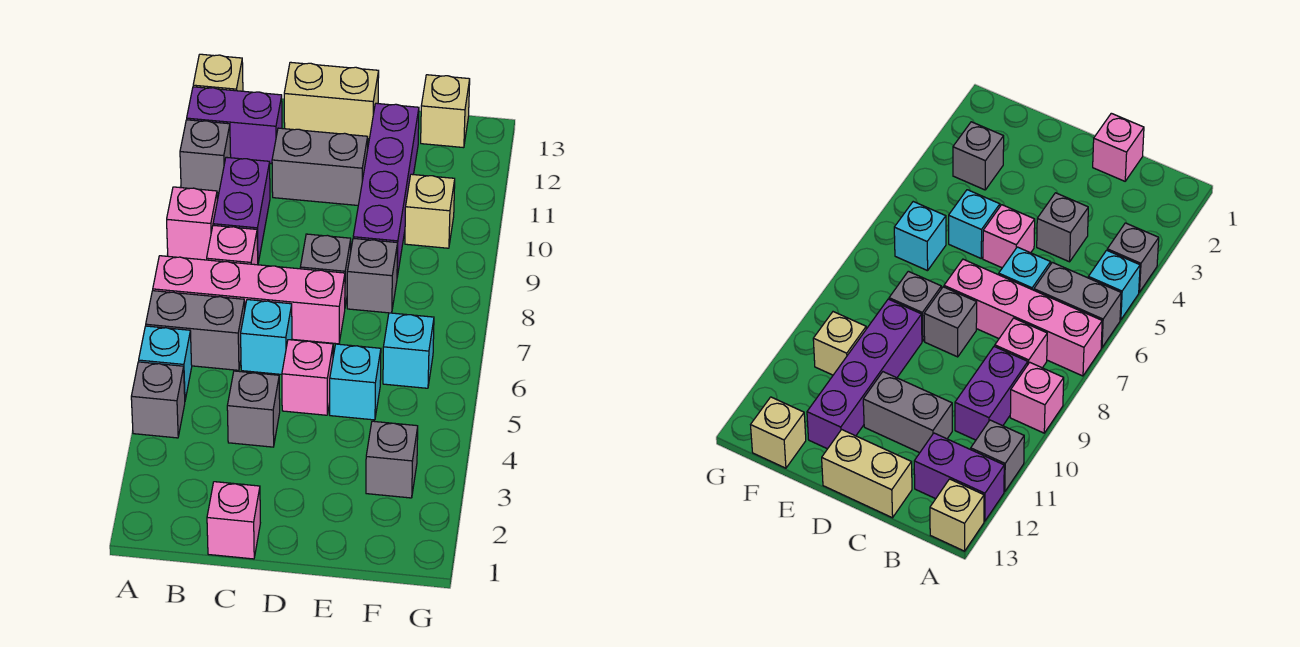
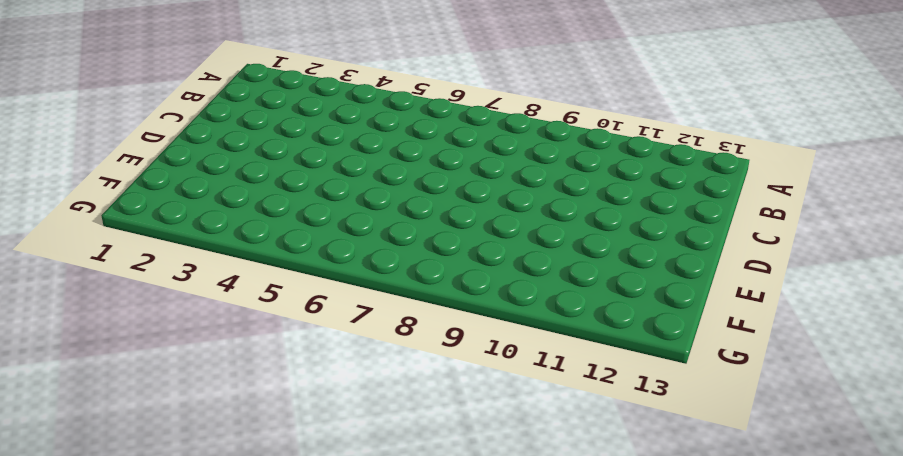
none -> grey brick A4 level 1
none -> cyan brick A5 level 1
none -> grey brick A6:B6 level 1

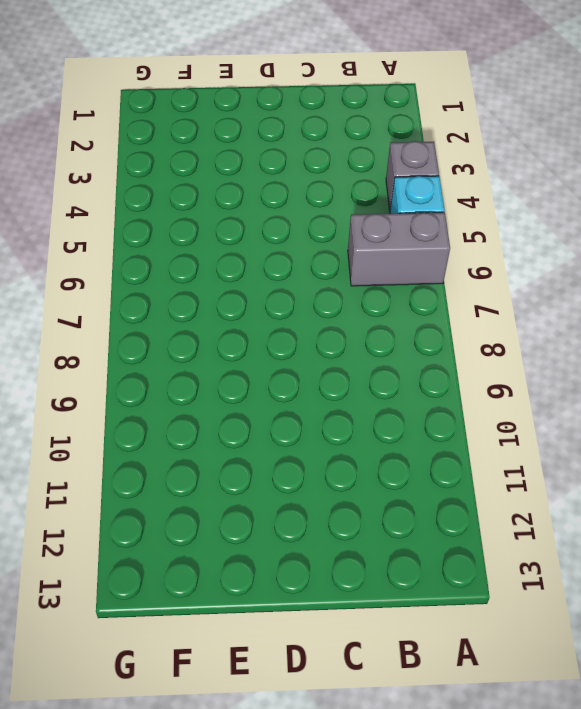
none -> pink brick A7:D7 level 1
none -> pink brick A9 level 1
none -> grey brick A11 level 1

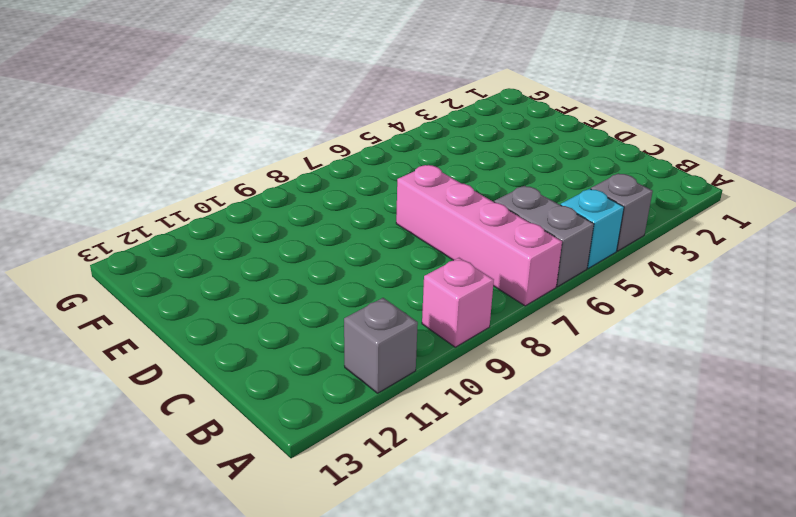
none -> purple brick A12:B12 level 1
none -> tan brick A13 level 1
none -> pink brick B8 level 1

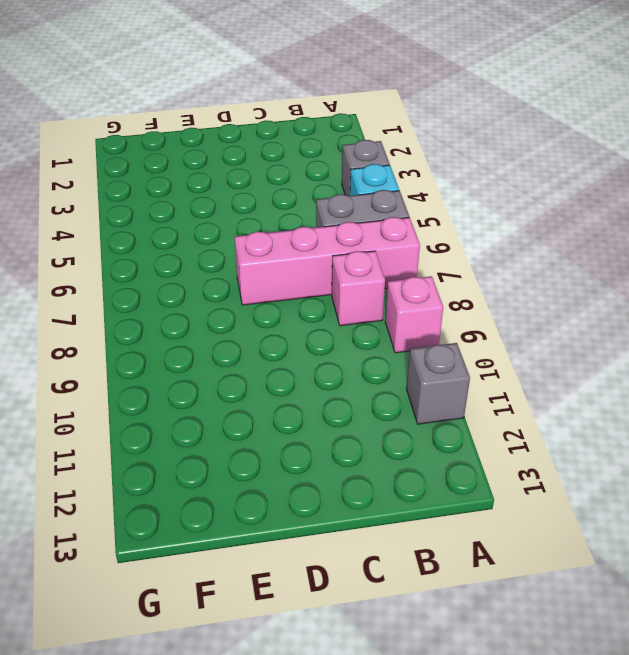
none -> purple brick A12:B12 level 1
none -> tan brick A13 level 1
none -> purple brick B9:B10 level 1

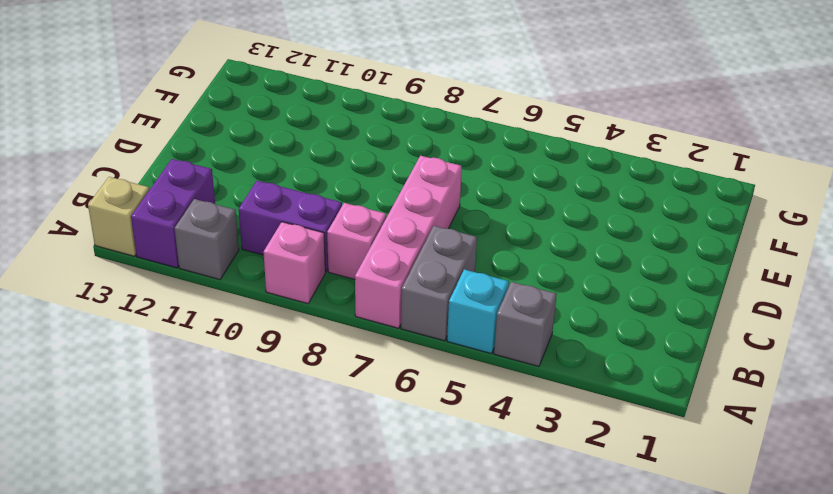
none -> pink brick C1 level 1
none -> grey brick C4 level 1
none -> cyan brick C6 level 1

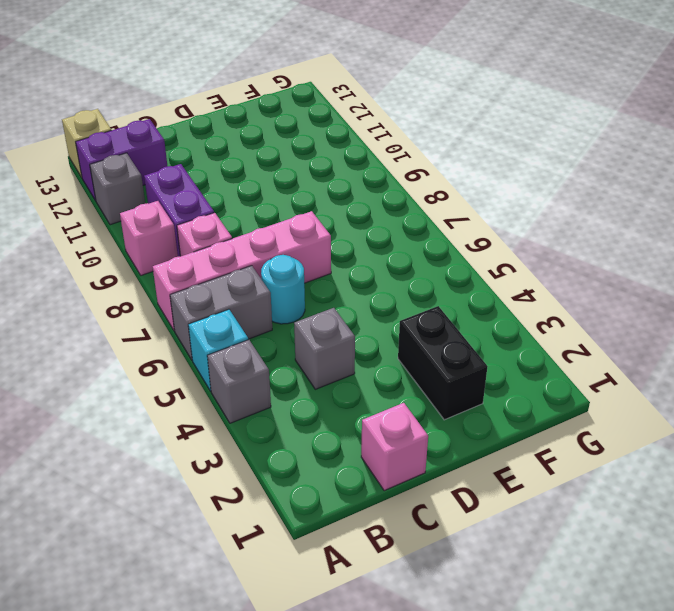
cyan round brick C6 level 1 -> cyan brick C6 level 1
black brick E2:E3 level 1 -> none
none -> grey brick C11:D11 level 1
none -> tan brick C13:D13 level 1
none -> pink brick D5 level 1

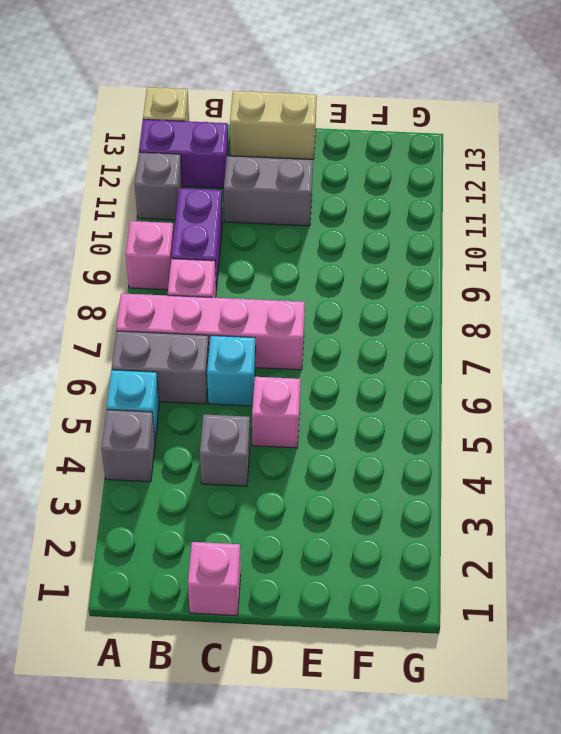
none -> grey brick D8 level 1
none -> cyan brick E5 level 1
none -> grey brick E8 level 1

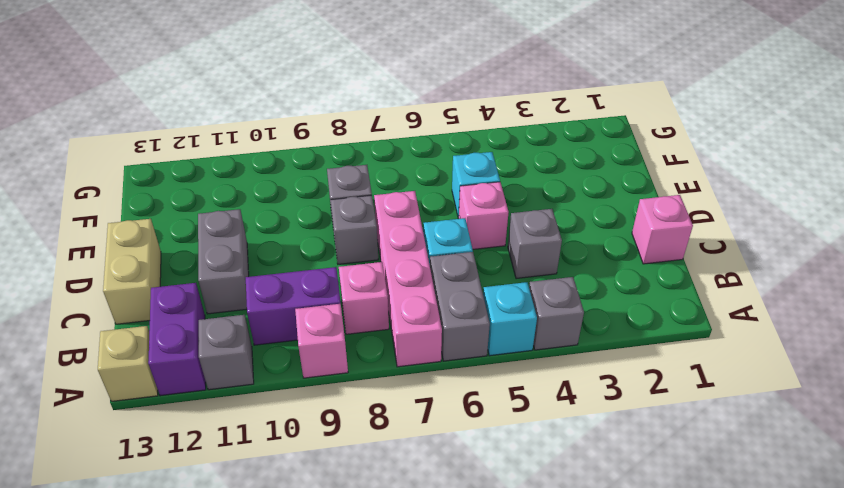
none -> purple brick E9:E12 level 1
none -> grey brick F3 level 1
none -> cyan brick F6 level 1

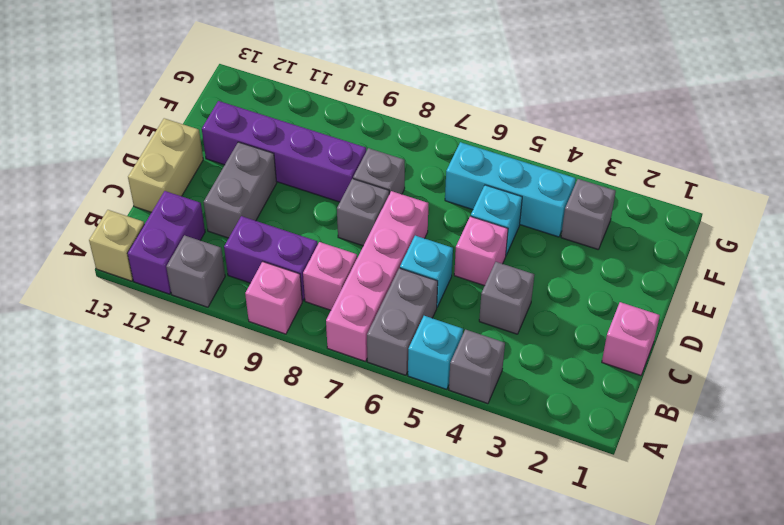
cyan brick F4:F6 level 1 -> cyan brick F6 level 1
none -> tan brick F10 level 1
none -> tan brick F13 level 1

